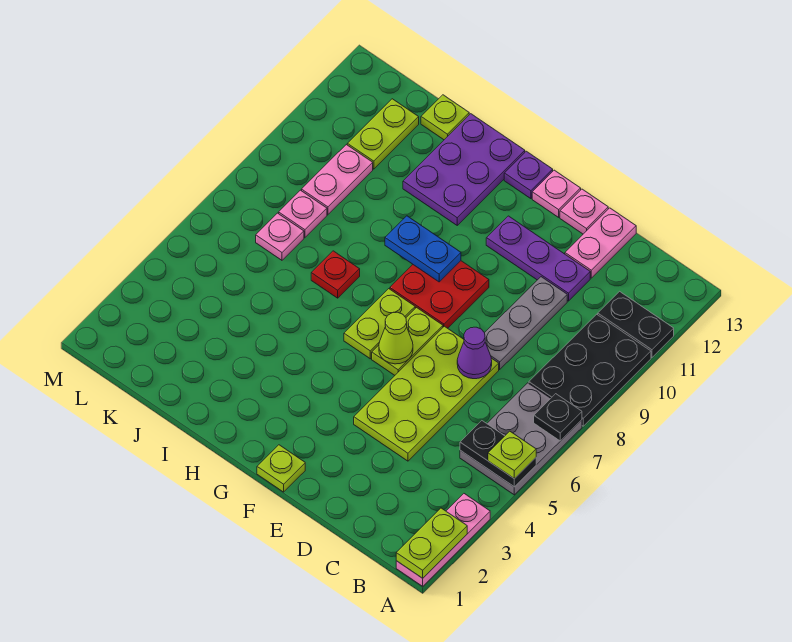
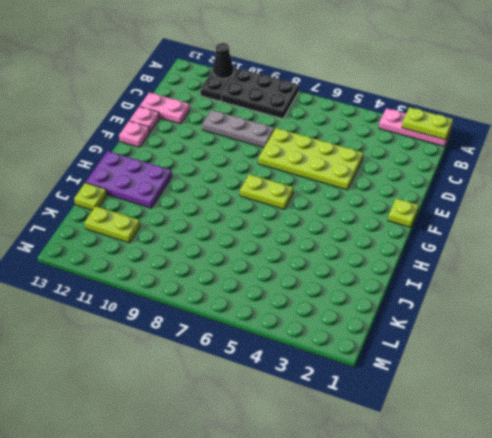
black cone A11 level 2 -> none
none -> grey plate A5:B7 level 1
none -> purple plate D11:F11 level 1
none -> lime plate F6:F7 level 1

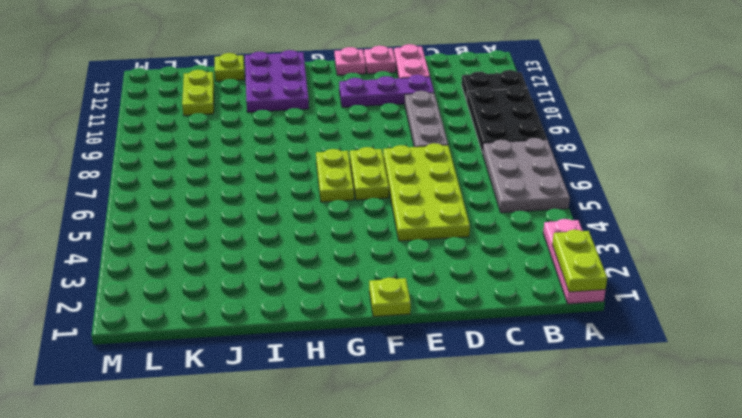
none -> red plate F8:G9 level 1
none -> purple plate G13 level 1
none -> red plate I7 level 1

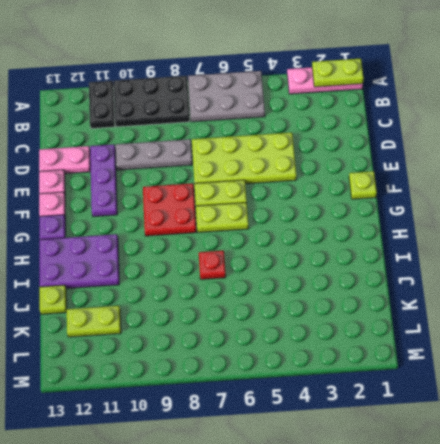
none -> pink plate K7 level 1
none -> pink plate K8 level 1
none -> pink plate K9:K10 level 1

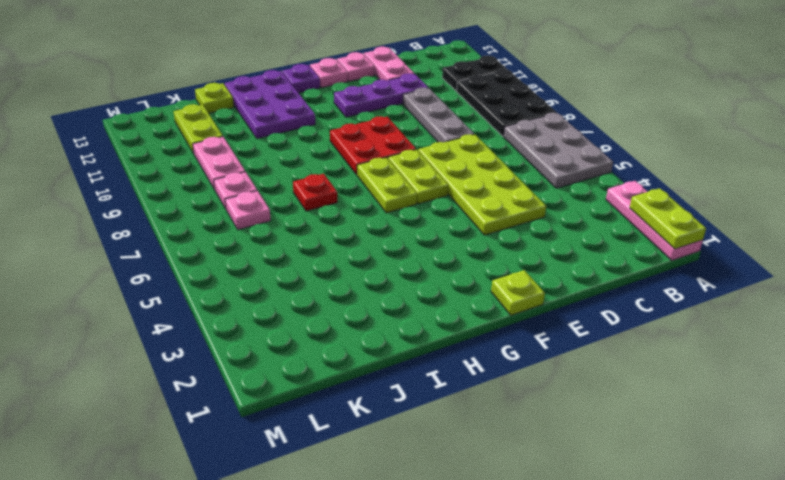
none -> black plate A5:B5 level 2
none -> black plate A7 level 2
none -> purple cone D7 level 2

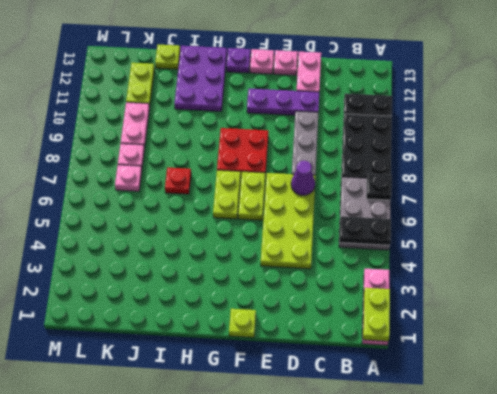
none -> lime cone F6 level 2
none -> blue plate G9:H9 level 2
none -> lime plate A5 level 3

